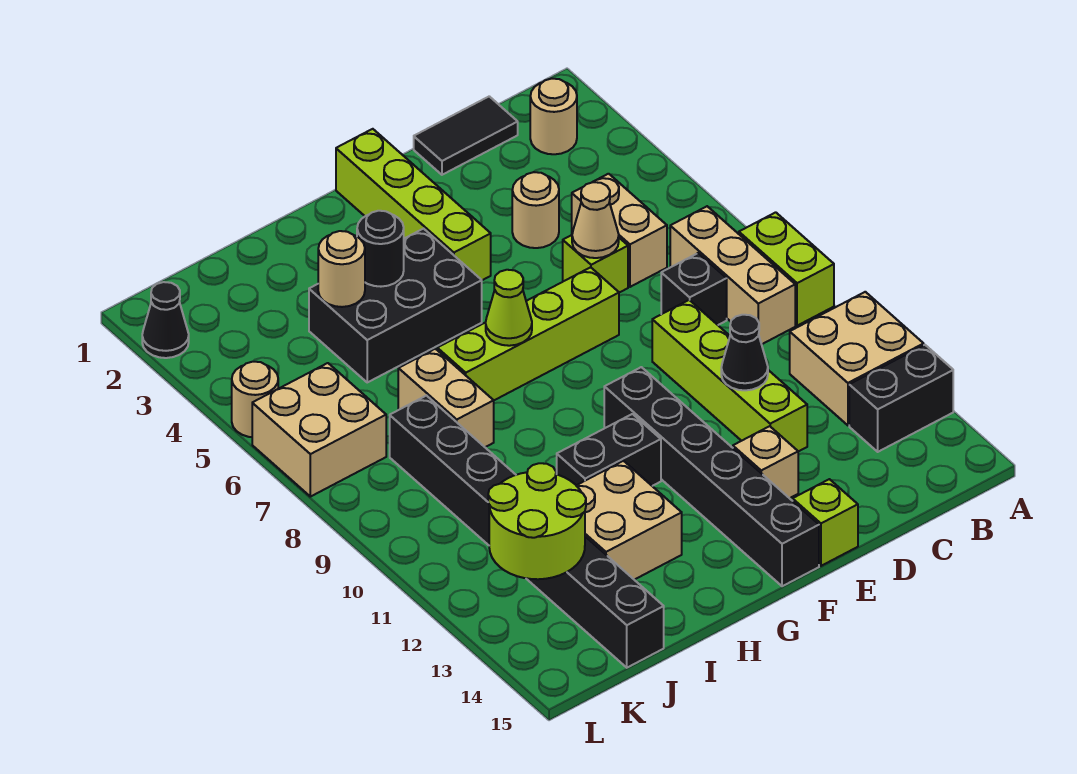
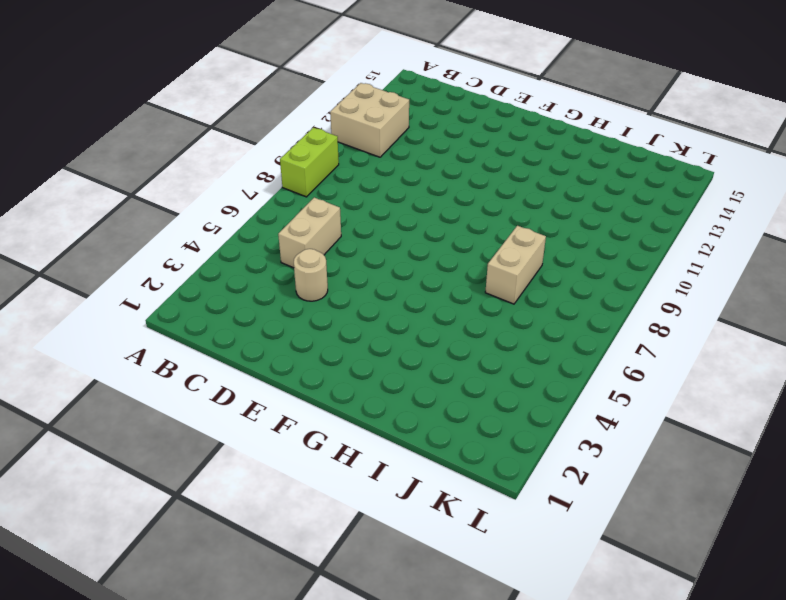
none -> black brick A13:B13 level 1
none -> tan round brick B2 level 1
none -> tan brick B7:B9 level 1
none -> black tile C1:D1 level 1

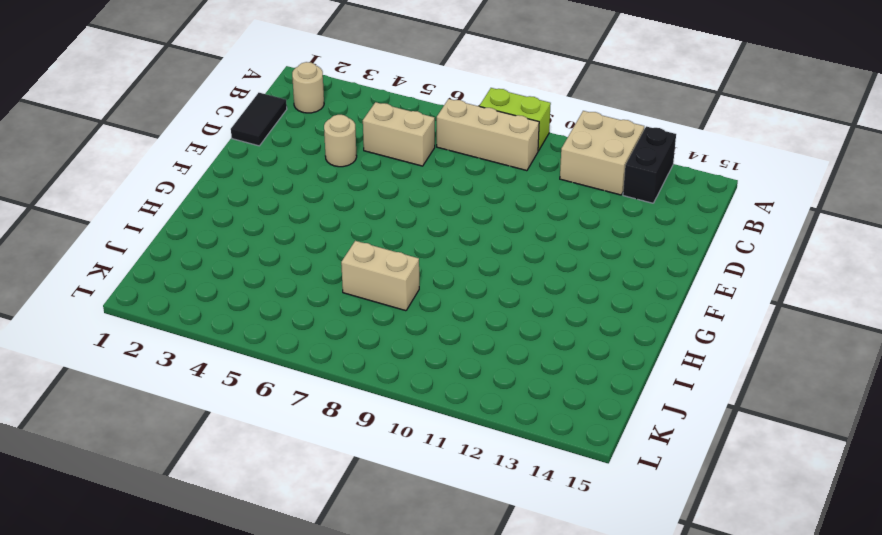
none -> black brick C8 level 1
none -> lime brick D6 level 1
none -> lime brick D9:D12 level 1
none -> lime brick E7:H7 level 1

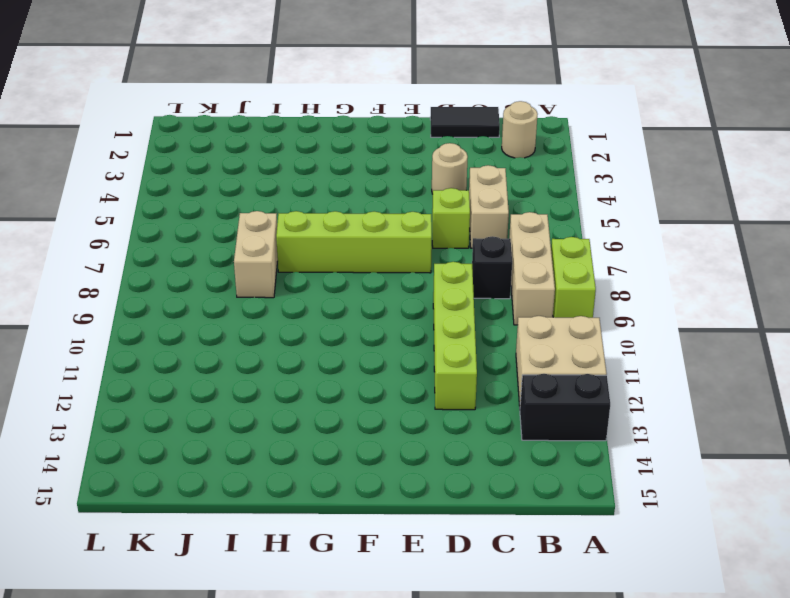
none -> tan brick E13 level 1
none -> lime brick E15 level 1
none -> lime brick F1:F4 level 1
none -> black brick F10:F15 level 1

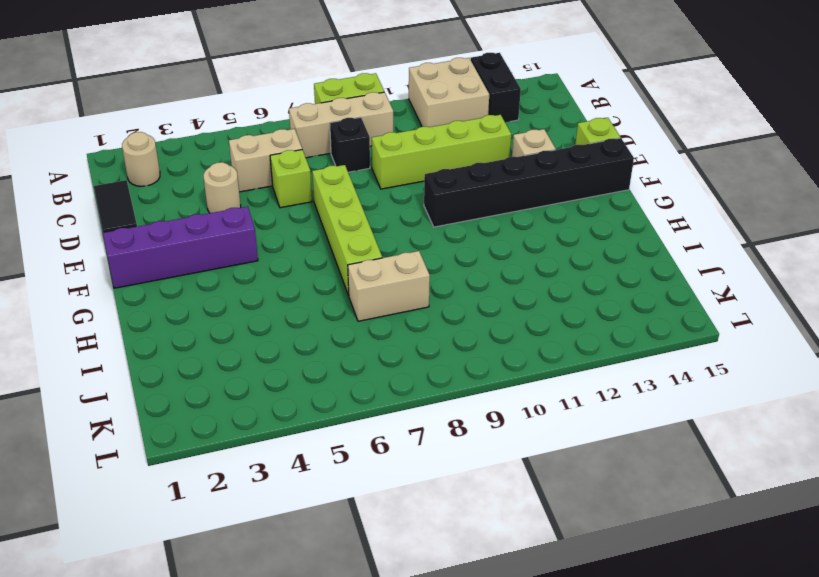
purple brick F1:F4 level 1 -> lime brick F1:F4 level 1
none -> black brick G4:I5 level 1
none -> black brick G11:H11 level 1
none -> tan brick H12:I13 level 1
none -> black brick J8:J15 level 1

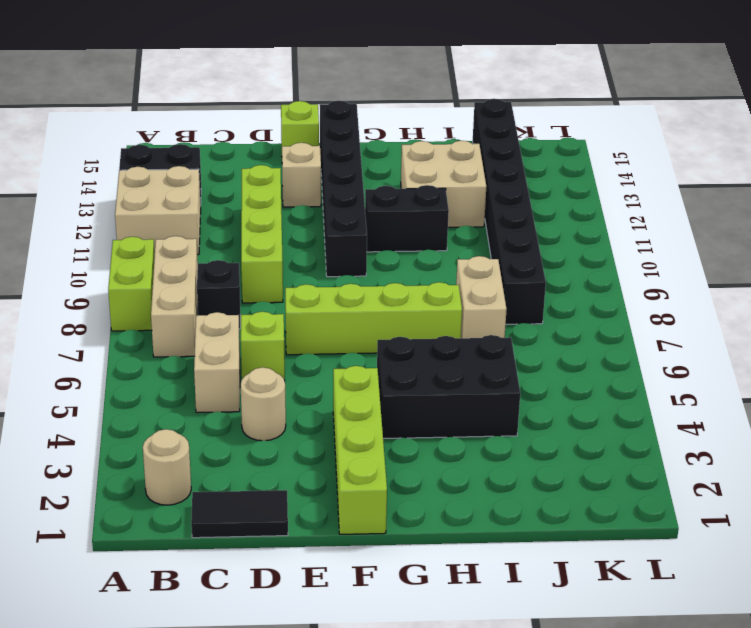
none -> tan brick K6:L7 level 1
none -> black cone L2 level 1
none -> tan round brick L5 level 1
none -> tan cone D6 level 2

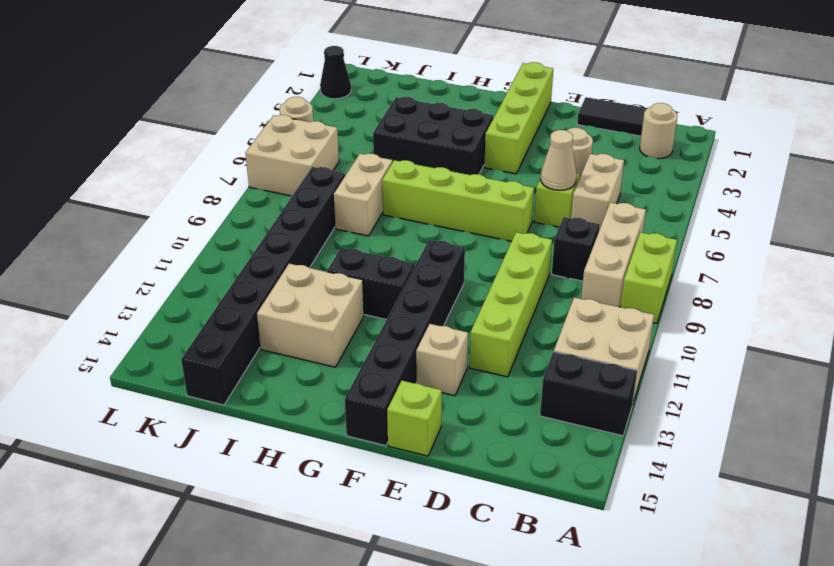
none -> black cone D11 level 2
none -> lime cone G7 level 2
none -> black round brick H4 level 2
none -> tan round brick I4 level 2

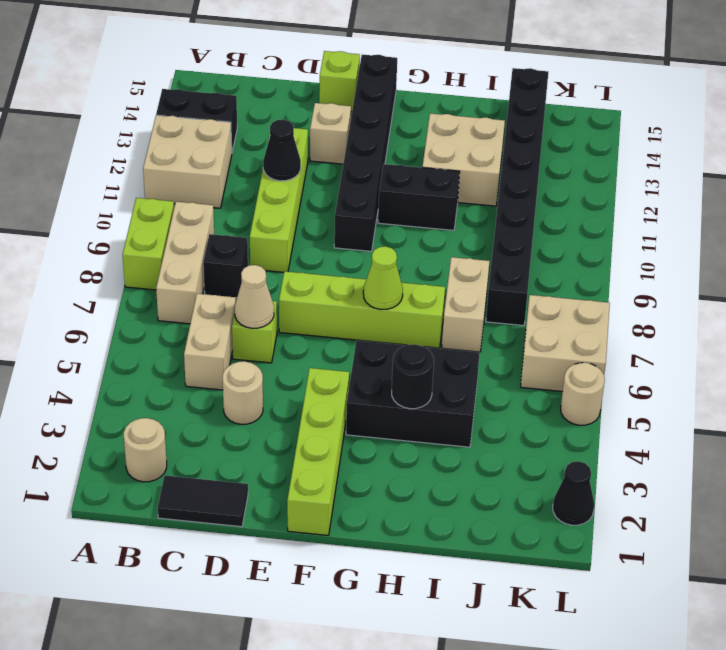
none -> tan round brick I4 level 2
none -> lime round brick J12:K13 level 2

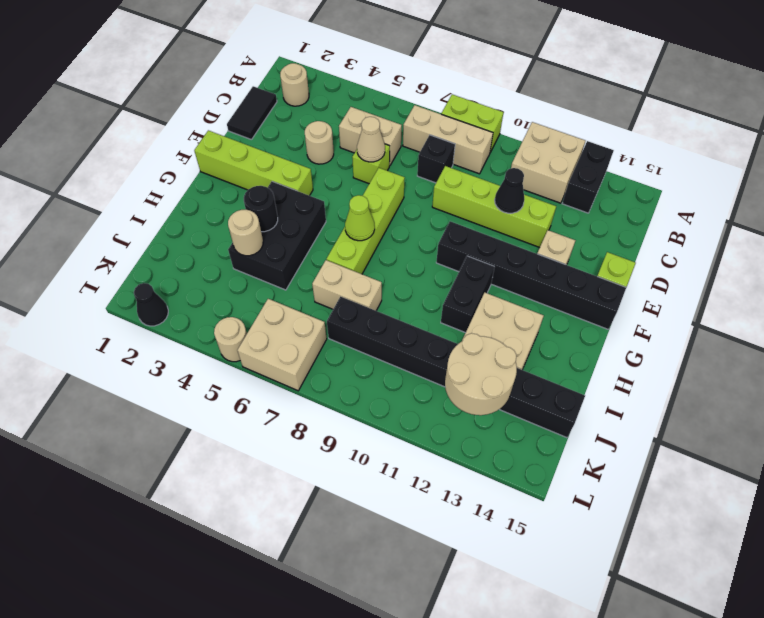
tan round brick J12:K13 level 2 -> lime round brick J12:K13 level 2

